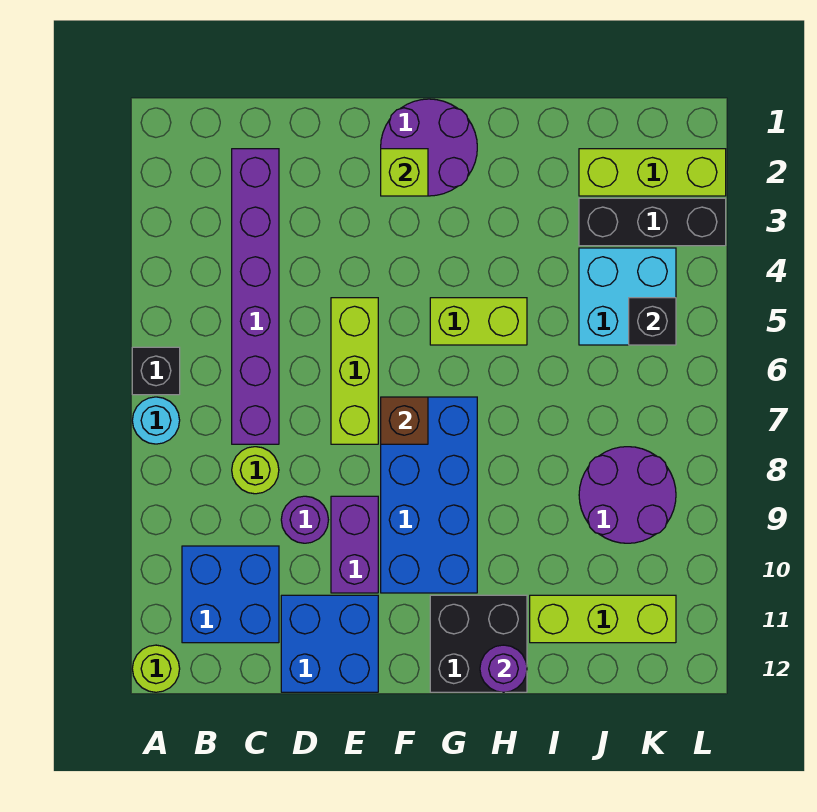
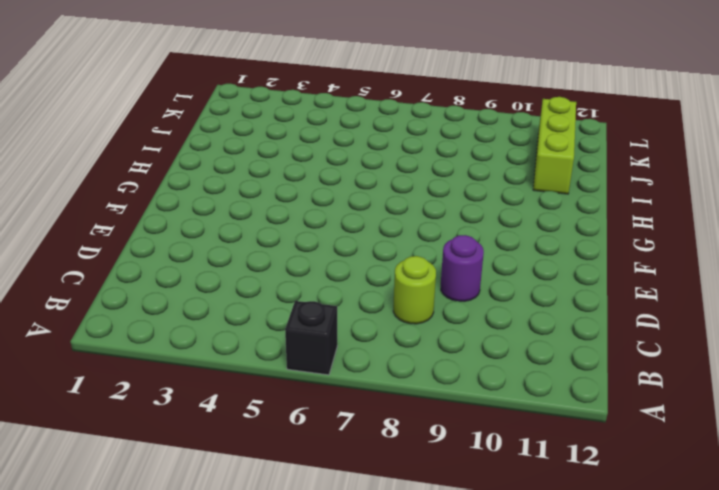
none -> cyan round brick A7 level 1
none -> lime round brick A12 level 1
none -> blue brick B10:C11 level 1

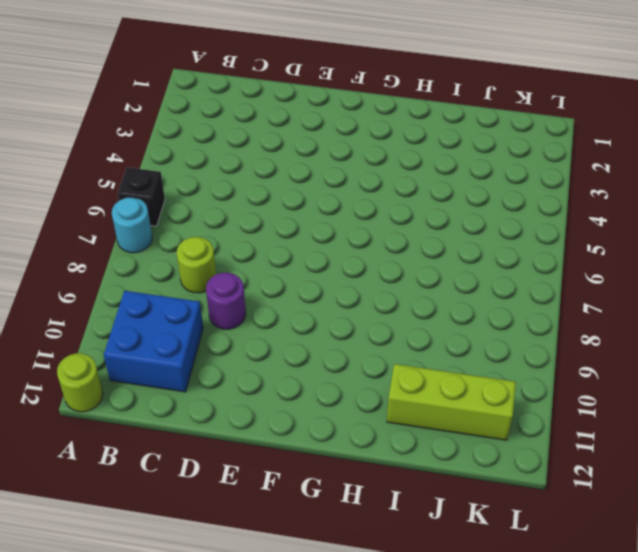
none -> purple brick C2:C7 level 1
none -> blue brick D11:E12 level 1
none -> lime brick E5:E7 level 1

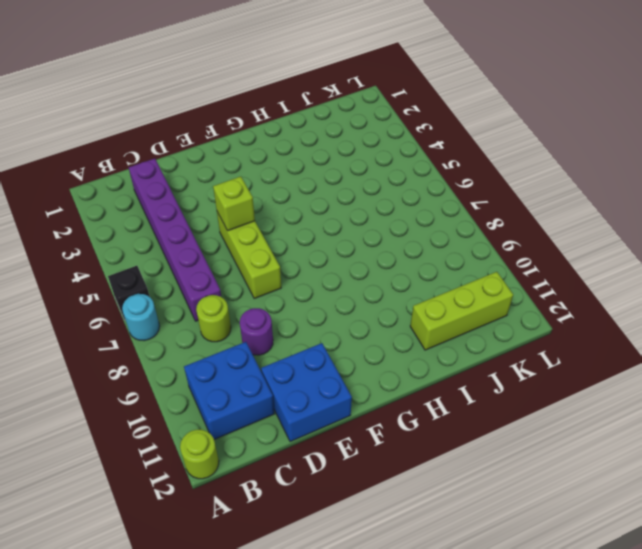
lime brick E5 level 2 -> lime brick F2 level 2
none -> purple brick E9:E10 level 1
none -> purple round brick F1:G2 level 1
none -> blue brick F7:G10 level 1

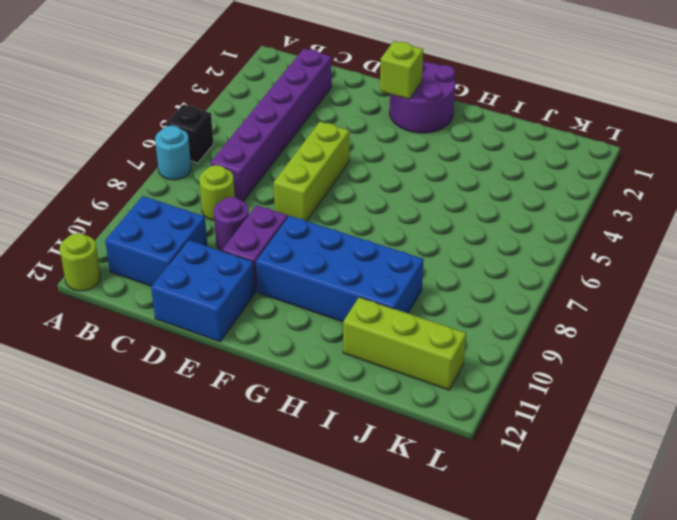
blue brick F9:I10 level 1 -> blue brick F7:G10 level 1
none -> lime brick G5:H5 level 1
none -> black brick G11:H12 level 1
none -> lime brick J2:L2 level 1

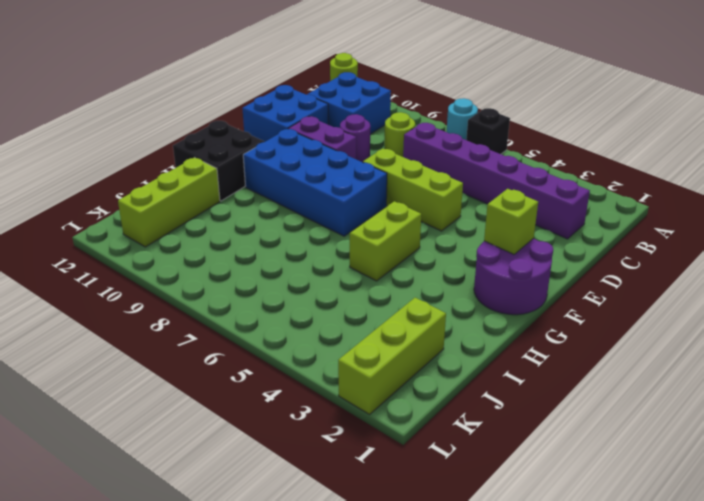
none -> black brick J3:L3 level 1
none -> cyan brick J4:K5 level 1
none -> purple round brick J8:K9 level 1

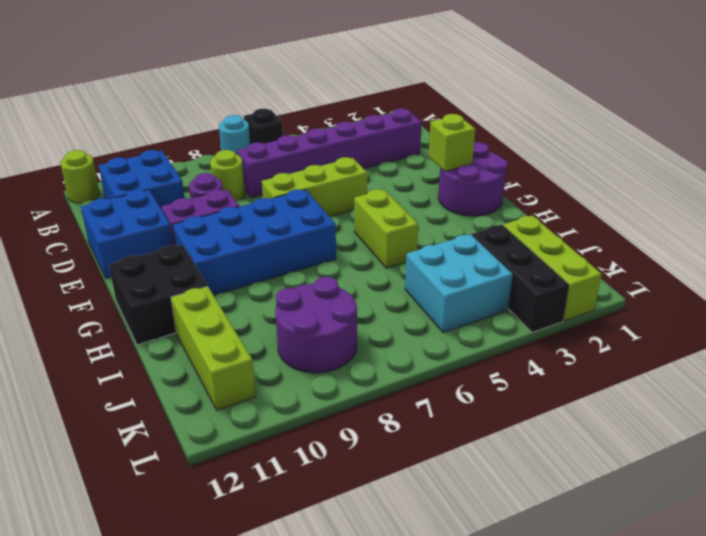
none -> brown brick F7 level 2
none -> purple round brick H12 level 2
none -> black brick K5 level 2

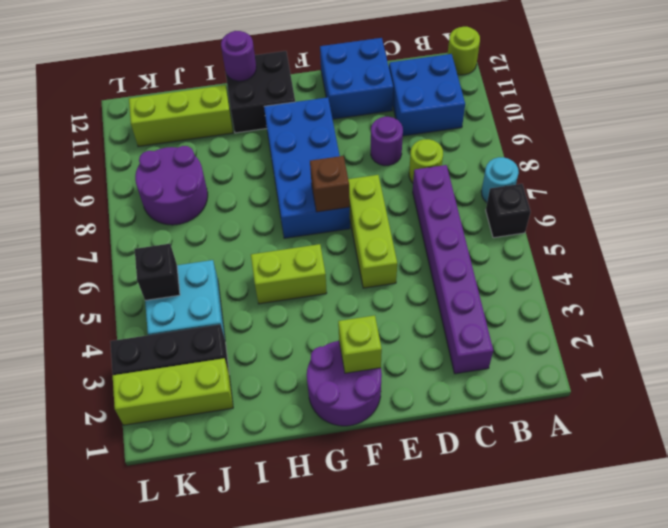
none -> purple brick E9:E10 level 1

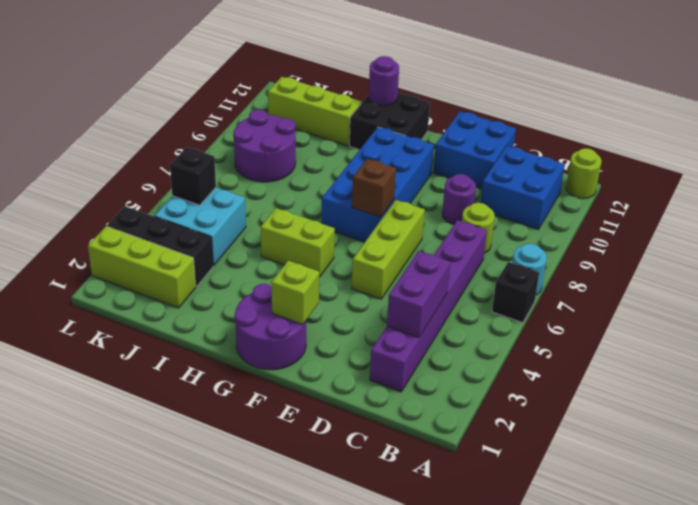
purple brick C3:C4 level 2 -> purple brick E9:E10 level 1

